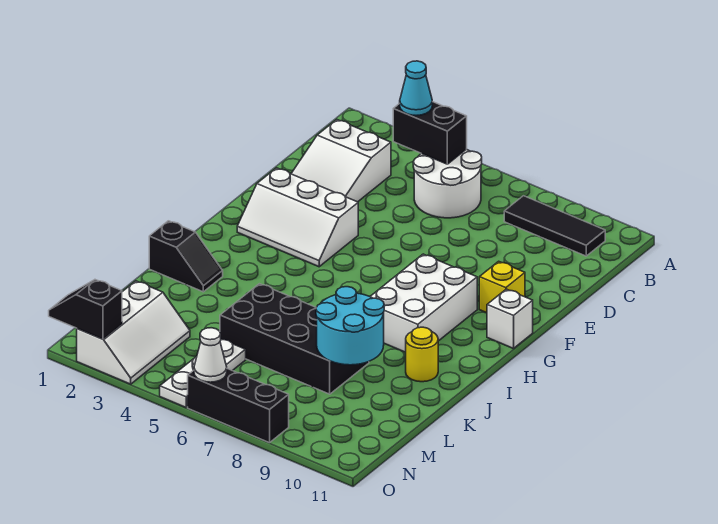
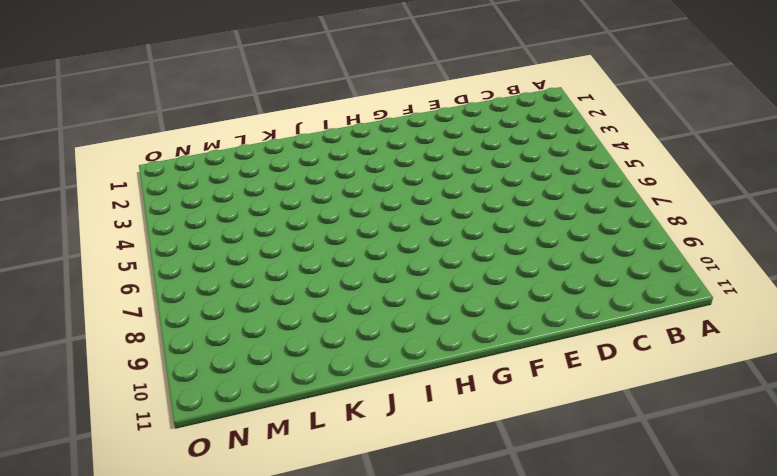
none -> white round brick B5:C6 level 1
none -> black tile B8:B10 level 1
none -> white slope C2:E3 level 1 top C

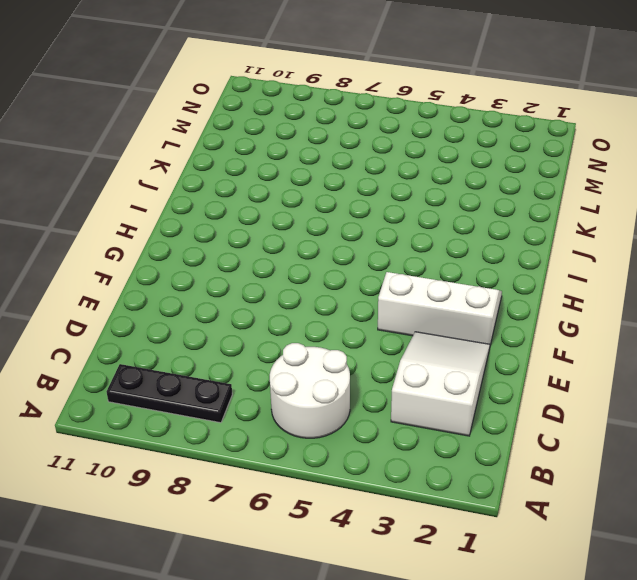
black plate B8:B10 level 1 -> black tile B8:B10 level 1
none -> yellow brick F10 level 1
none -> white brick G8:I9 level 1
none -> white brick G11 level 1

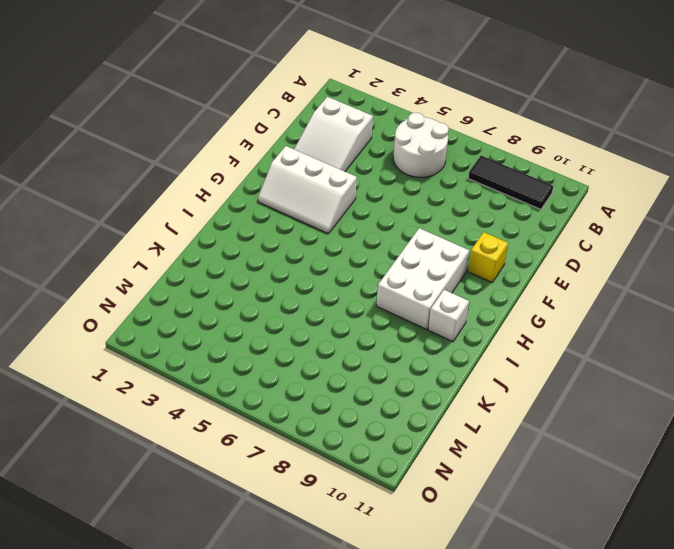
white brick I10 level 1 -> white brick G11 level 1
none -> black slope J1:J2 level 1 top 1
none -> yellow round brick J10 level 1
none -> black brick K5:L8 level 1

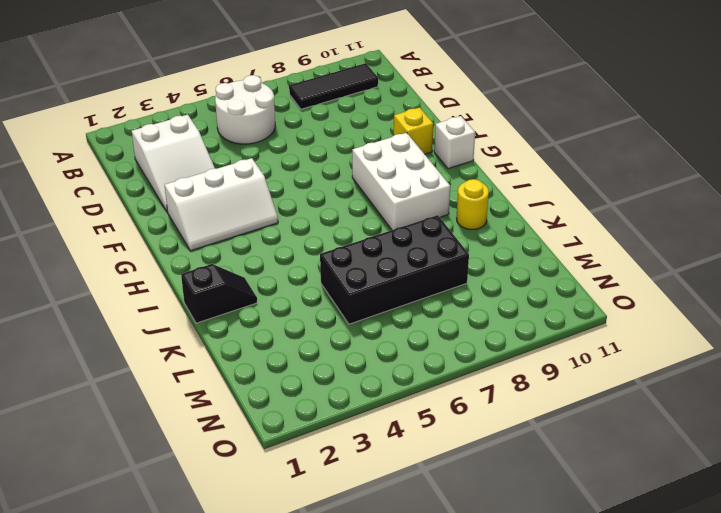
none -> white slope M2:O3 level 1 top 2
none -> white plate M5:O5 level 1
none -> black brick O6:O8 level 1

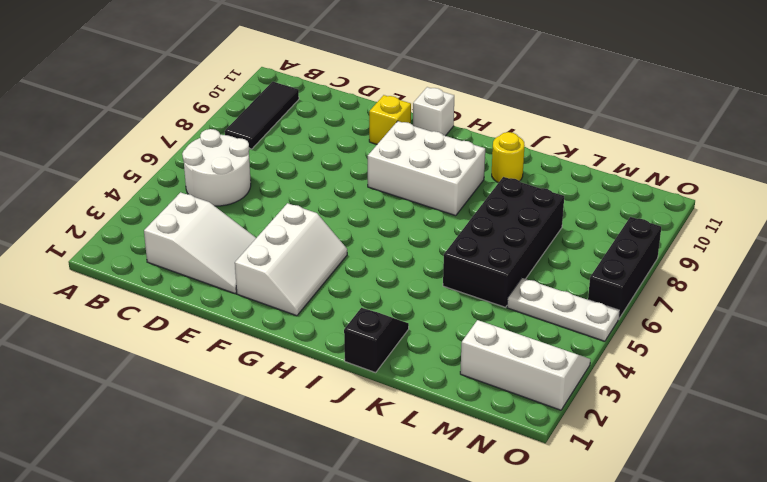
none -> black brick B4:B5 level 2
none -> cyan round brick K8:L9 level 2
none -> black slope O1:O2 level 2 top 2

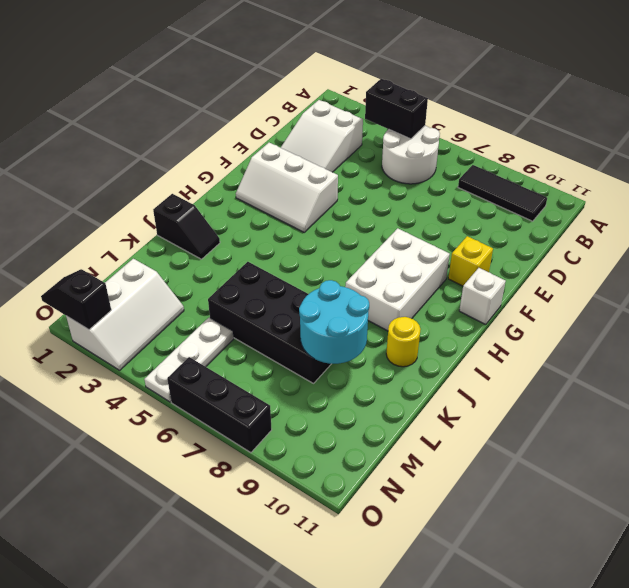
none -> white cone O6 level 2
none -> cyan cone B4 level 3

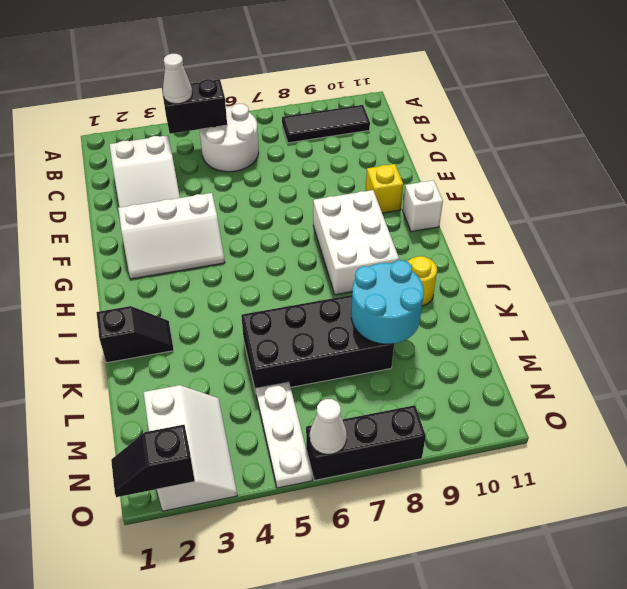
white cone B4 level 3 -> cyan cone B4 level 3

